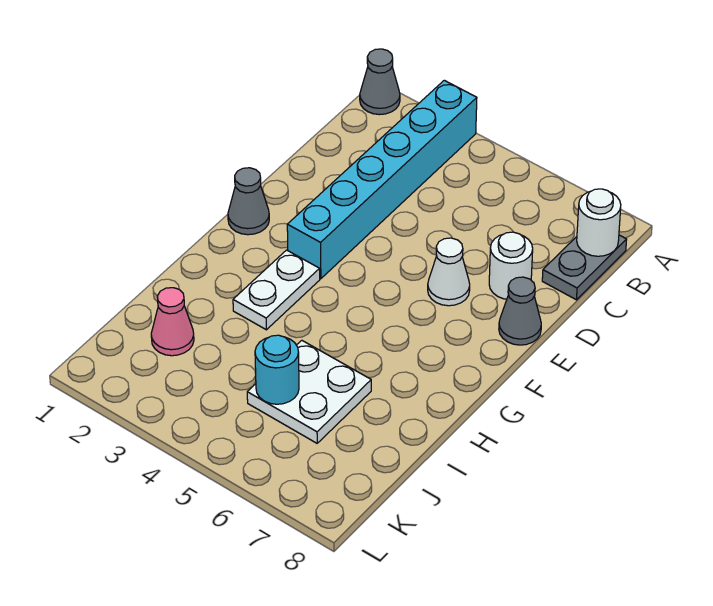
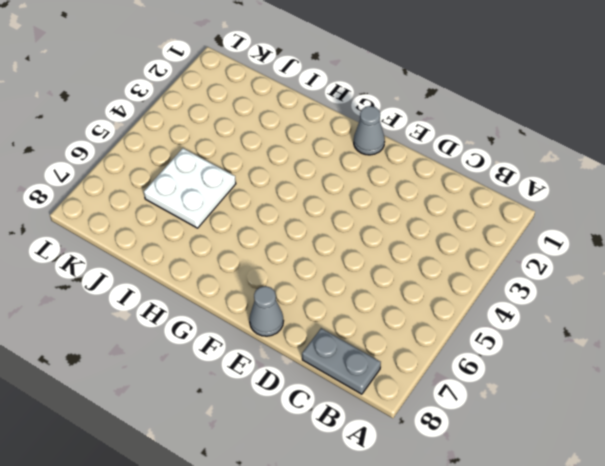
none -> grey cone A1 level 1
none -> cyan brick A3:F3 level 1
none -> white round brick D7 level 1

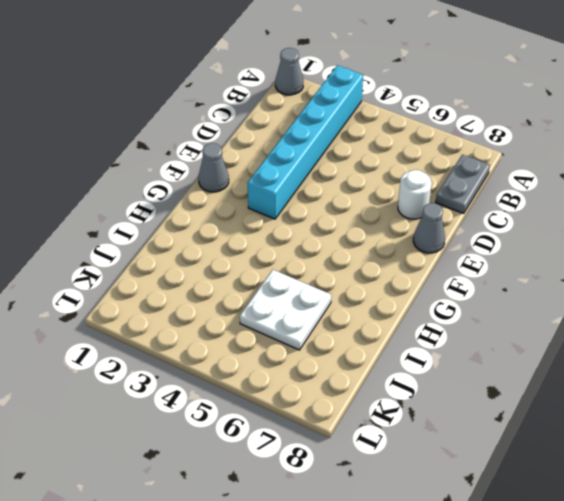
none -> white cone E6 level 1
none -> white plate G3:H3 level 1
none -> pink cone J2 level 1

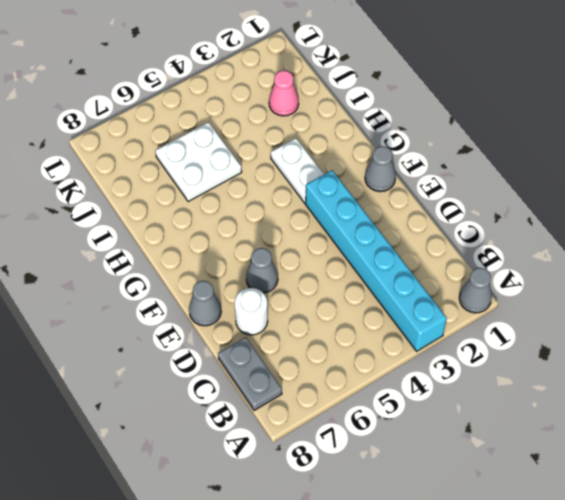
grey cone E6 level 1 -> white cone E6 level 1
none -> white round brick B8 level 2
none -> cyan round brick J5 level 2

